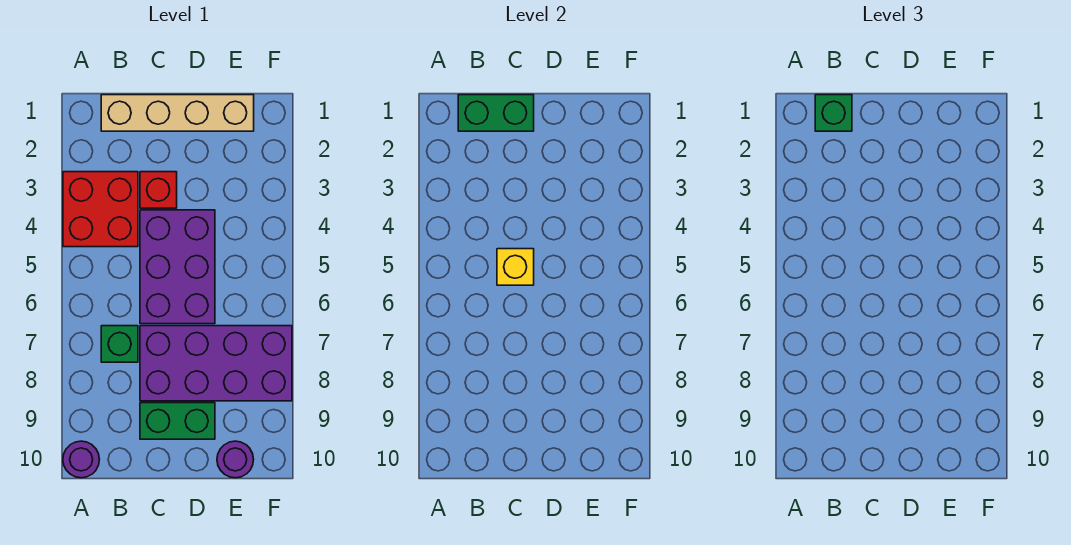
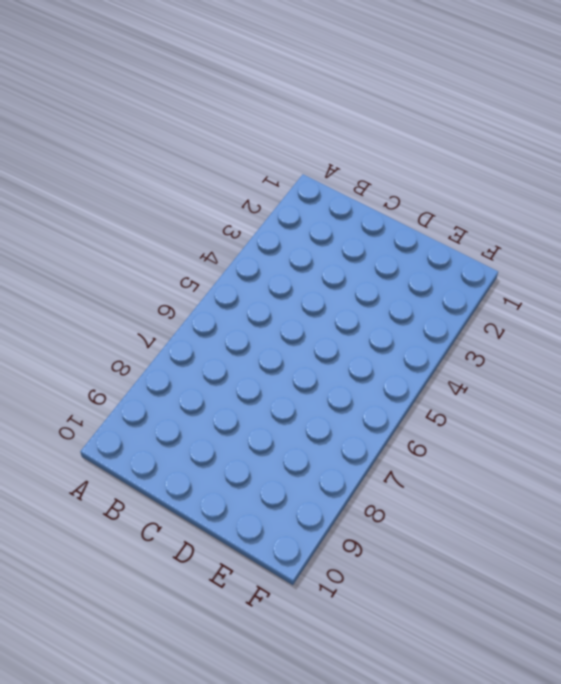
none -> red brick A3:B4 level 1
none -> purple round brick A10 level 1
none -> tan brick B1:E1 level 1

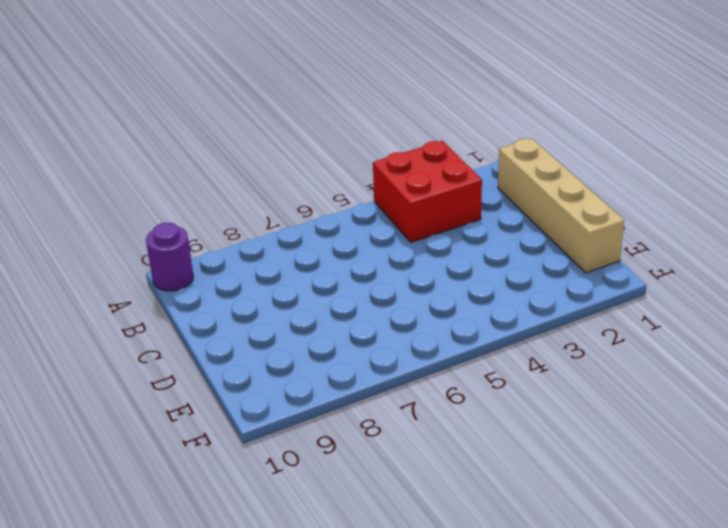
none -> green brick B7 level 1
none -> red brick C3 level 1
none -> purple brick C4:D6 level 1

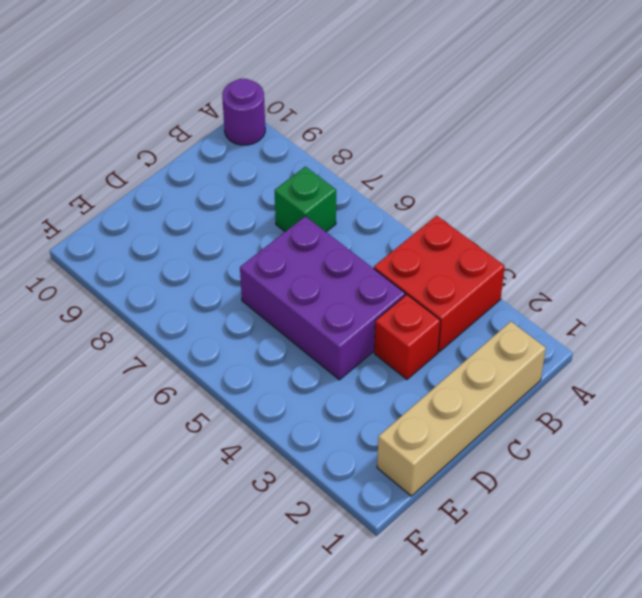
none -> purple brick C7:F8 level 1
none -> green brick C9:D9 level 1
none -> purple round brick E10 level 1

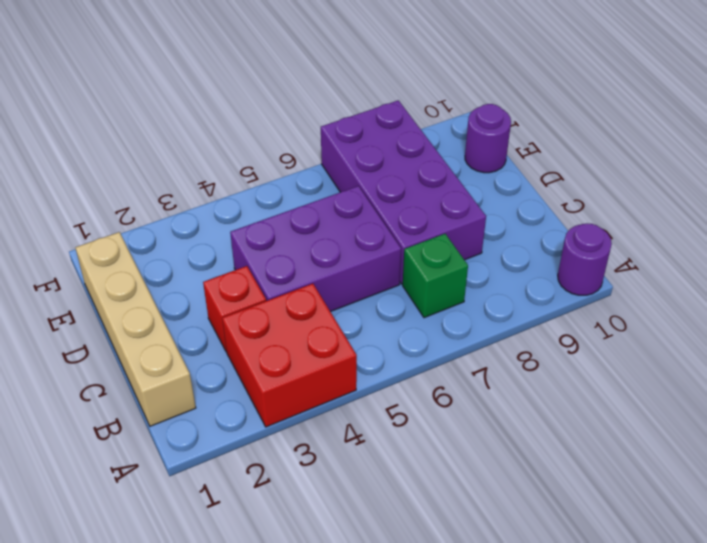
none -> green brick C9:D9 level 1
none -> green brick B1:C1 level 2
none -> yellow brick C5 level 2

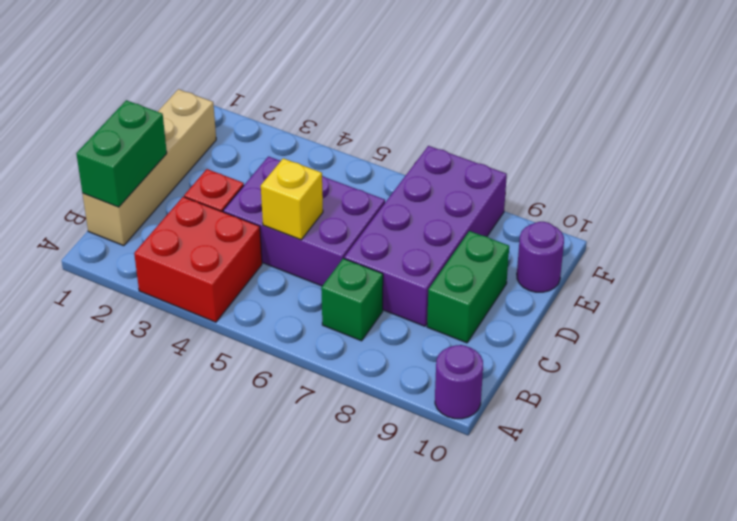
none -> green brick B1 level 3

